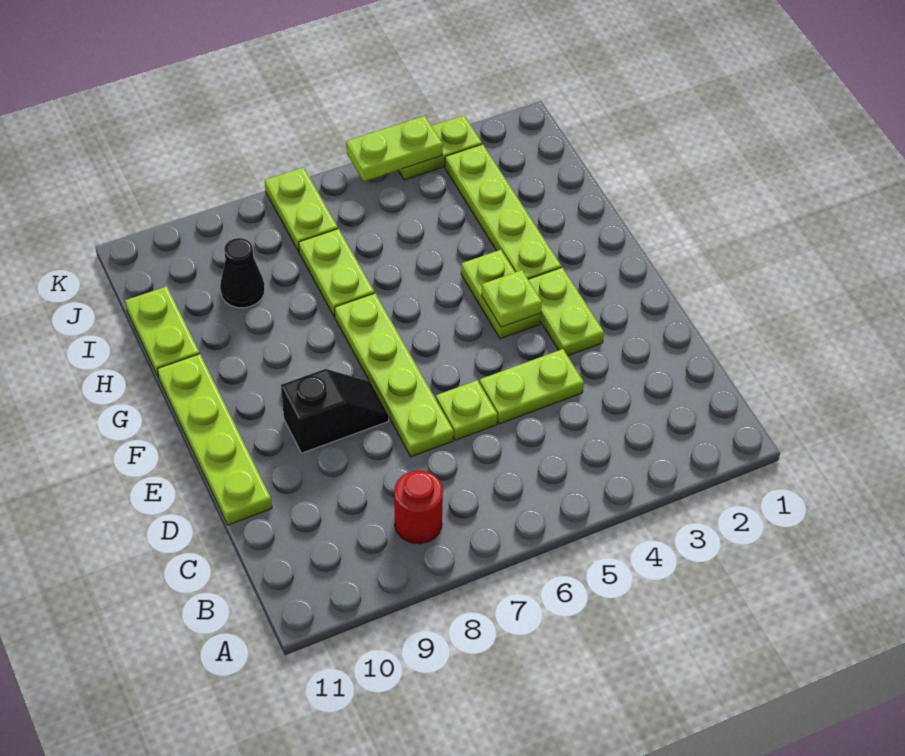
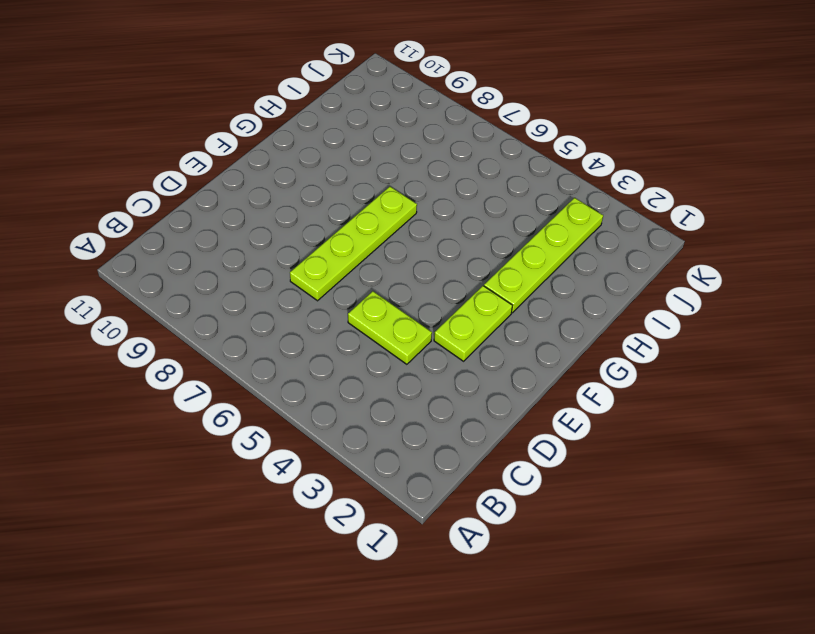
none -> red round brick B8 level 1
none -> lime plate D6 level 1
none -> lime plate D11:G11 level 1

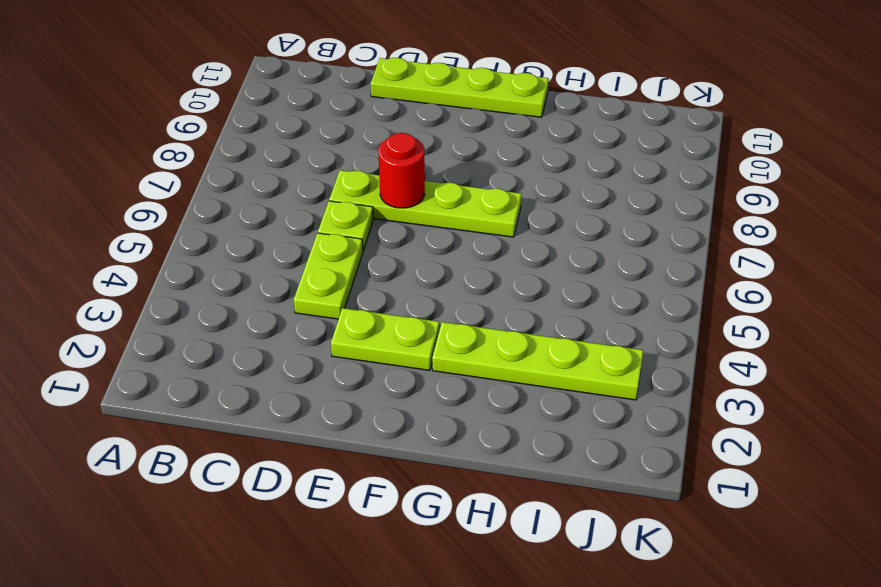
red round brick E7 level 2 -> red round brick B8 level 1
none -> black slope E8:E9 level 1 top 9
none -> lime plate F4:G4 level 1
none -> lime plate H7:I7 level 1

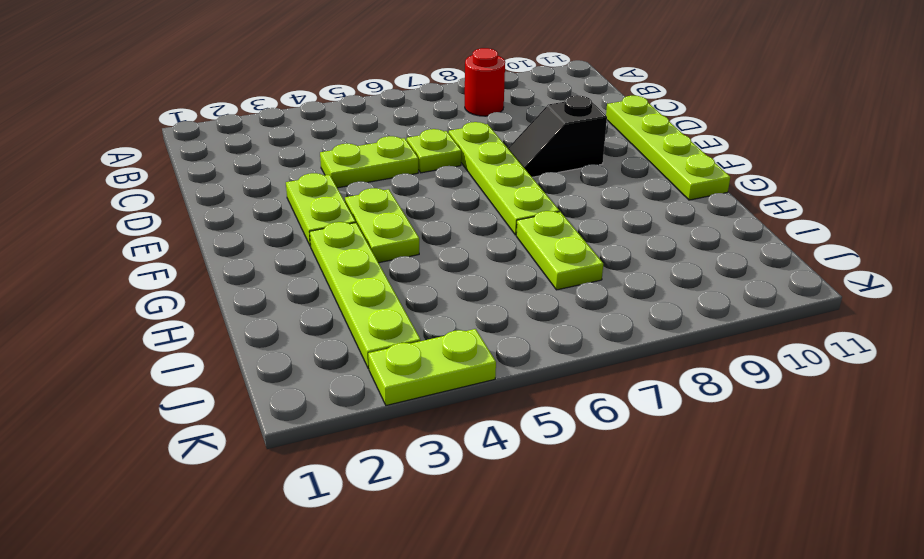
none -> lime plate H11:I11 level 1
none -> black cone I9 level 1
none -> lime plate J7:K7 level 1

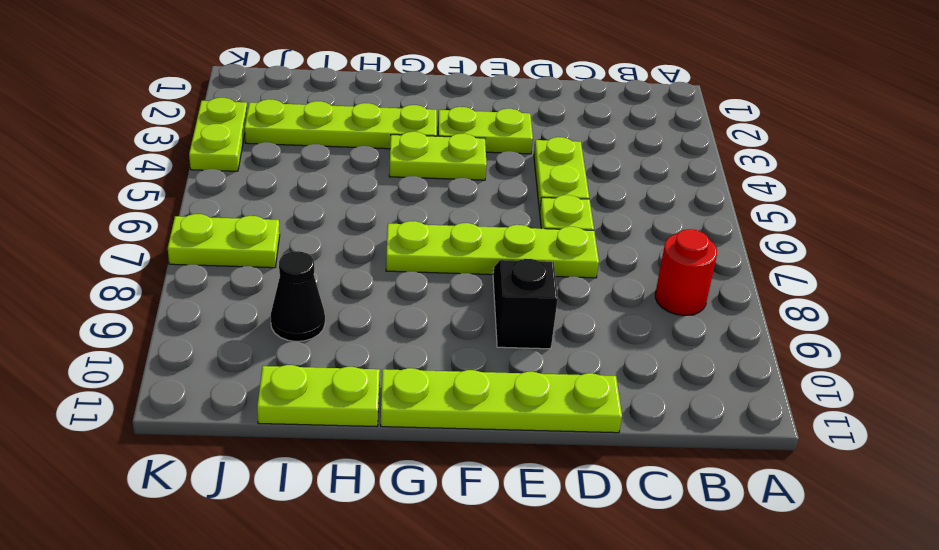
none -> lime plate H7:I7 level 1
none -> lime plate F4 level 2
none -> lime plate K4:K5 level 2

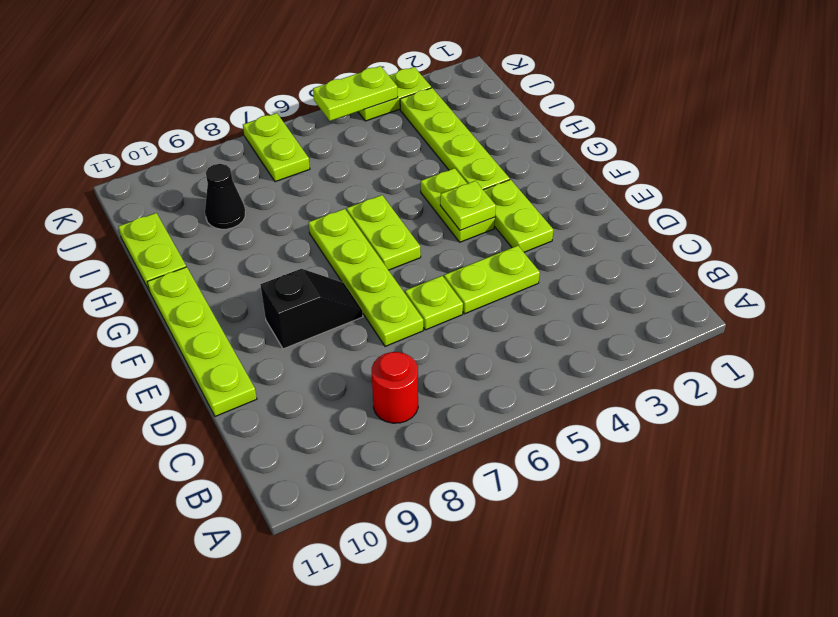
lime plate F6:G6 level 1 -> lime plate H7:I7 level 1

